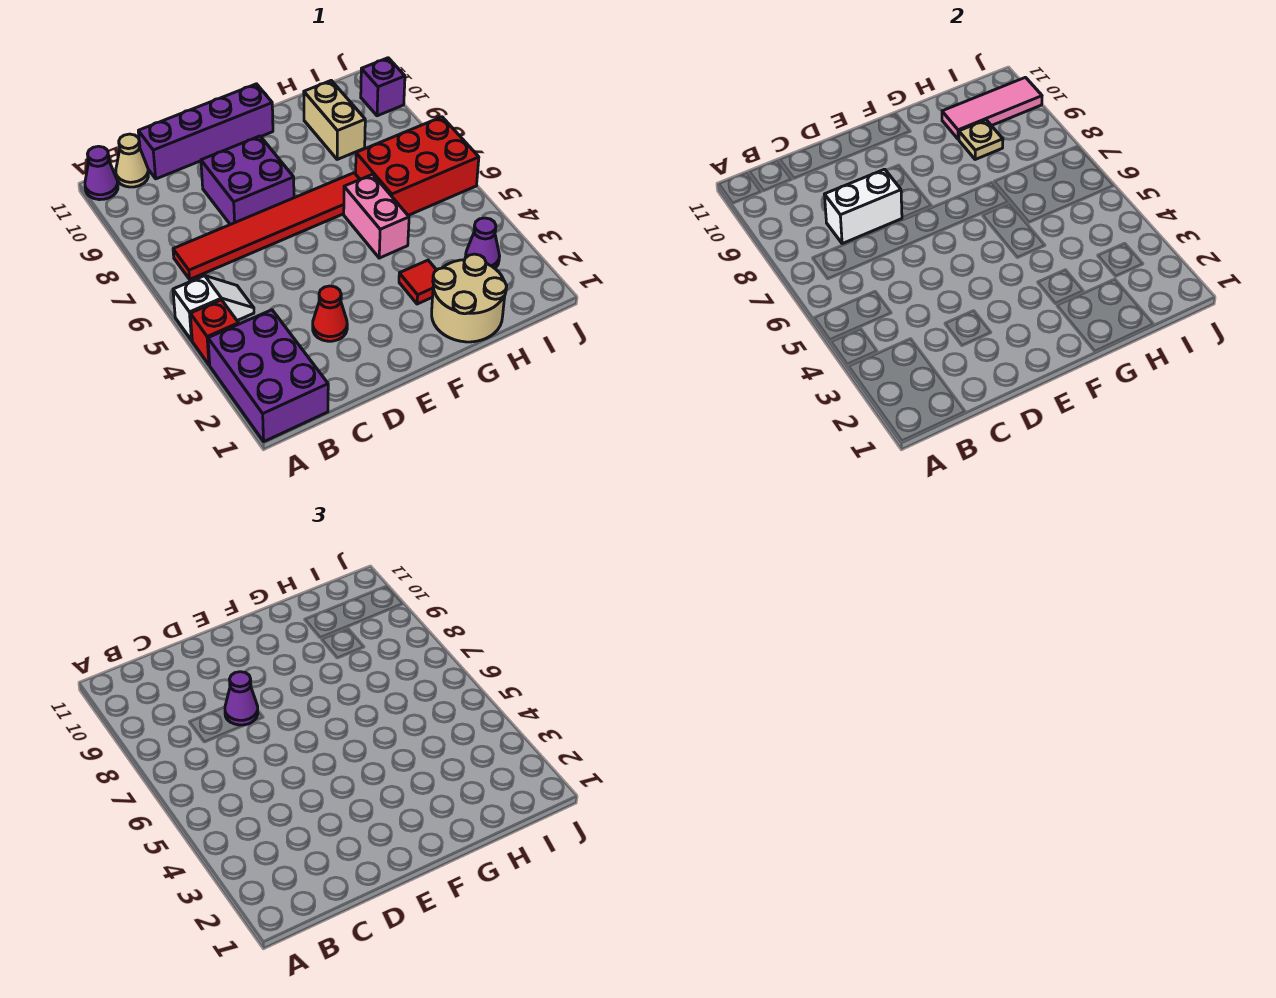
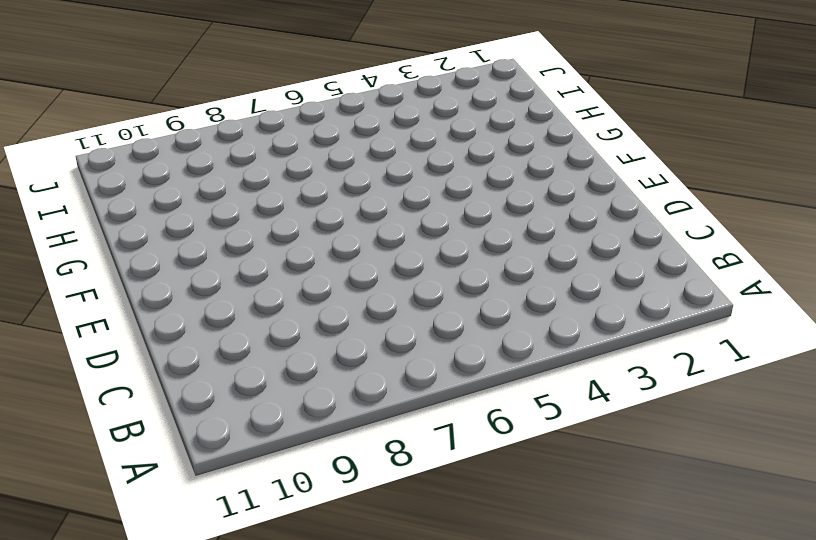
none -> purple brick A1:B3 level 1
none -> red brick A4 level 1
none -> white slope A5:B5 level 1 top A

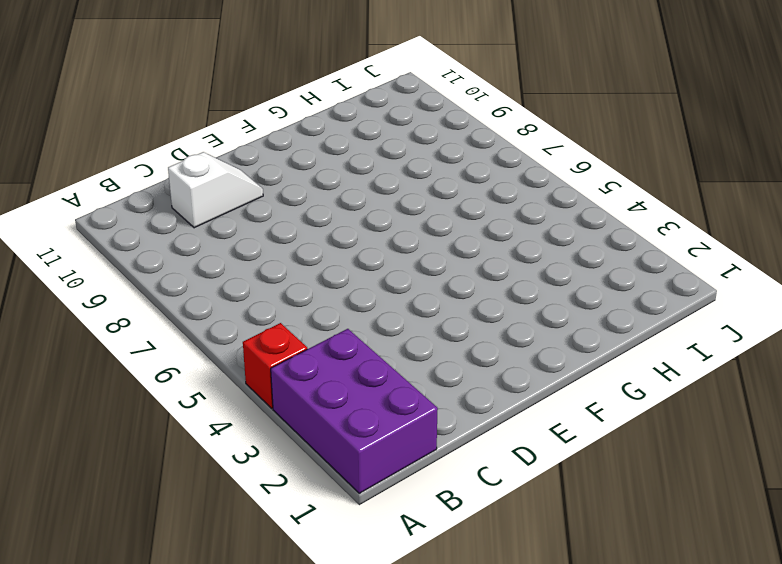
white slope C10:D10 level 1 top C -> white slope A5:B5 level 1 top A
none -> purple cone A11 level 1
none -> red tile B7:G7 level 1
none -> tan cone B11 level 1

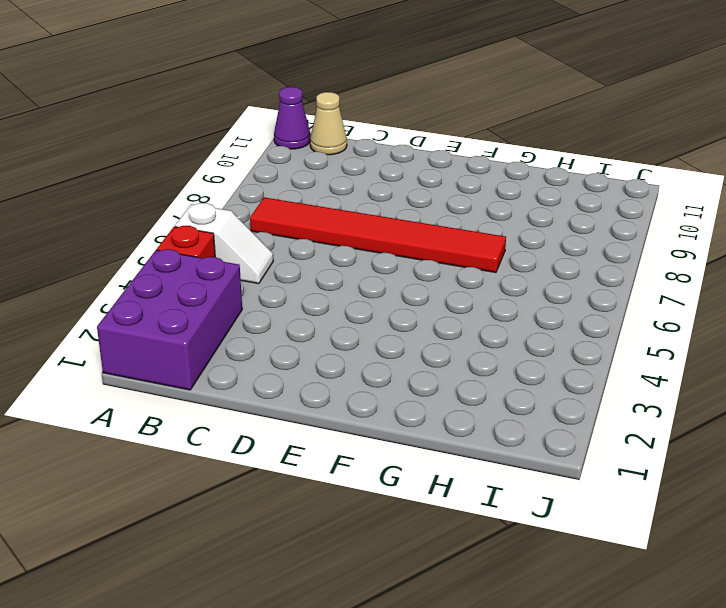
none -> purple brick C11:F11 level 1
none -> red cone D3 level 1
none -> purple brick D8:E9 level 1

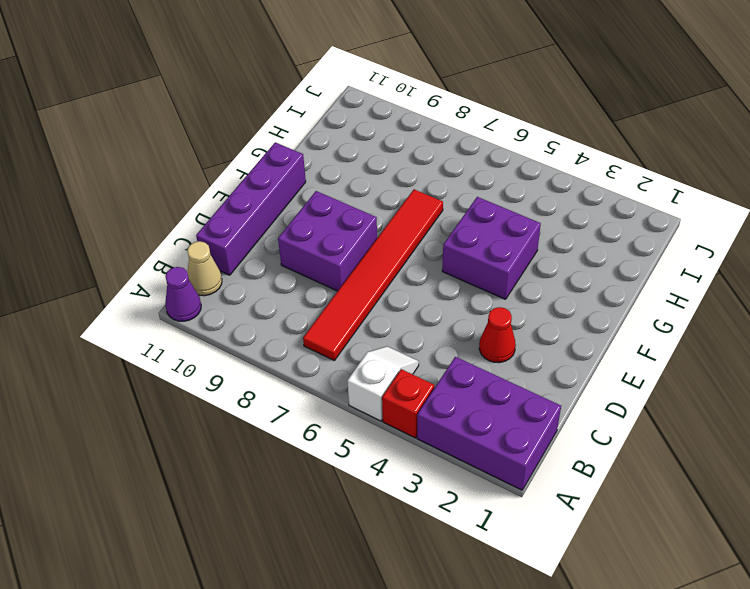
purple brick F4:G5 level 1 -> pink brick G5:G6 level 1
none -> tan round brick G1:H2 level 1
none -> red tile G3 level 1
none -> red brick H6:J7 level 1

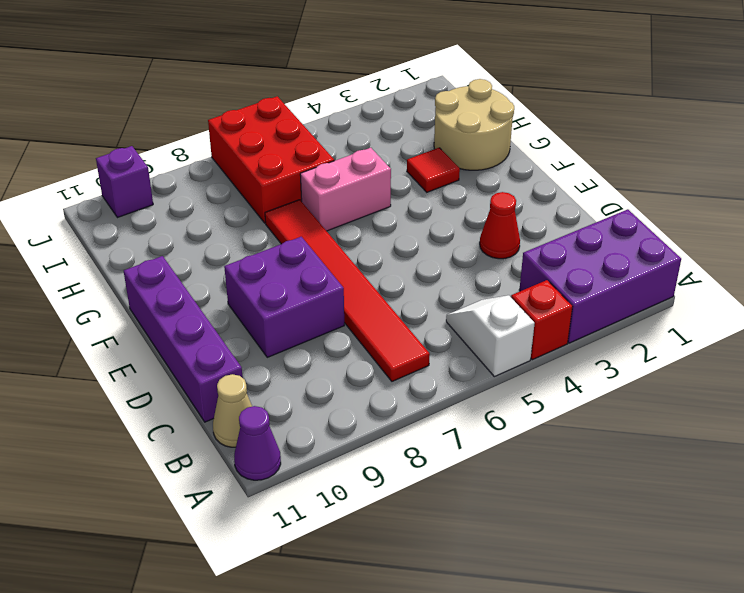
none -> tan brick H9:H10 level 1
none -> purple cone I3 level 1
none -> white brick C8:D8 level 2

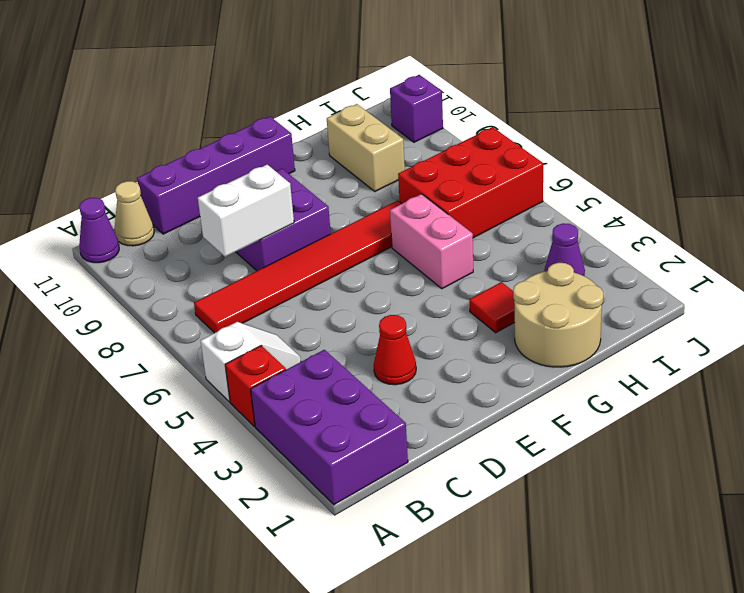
none -> tan plate H9 level 2
none -> pink tile H10:J10 level 2
none -> purple cone D8 level 3

